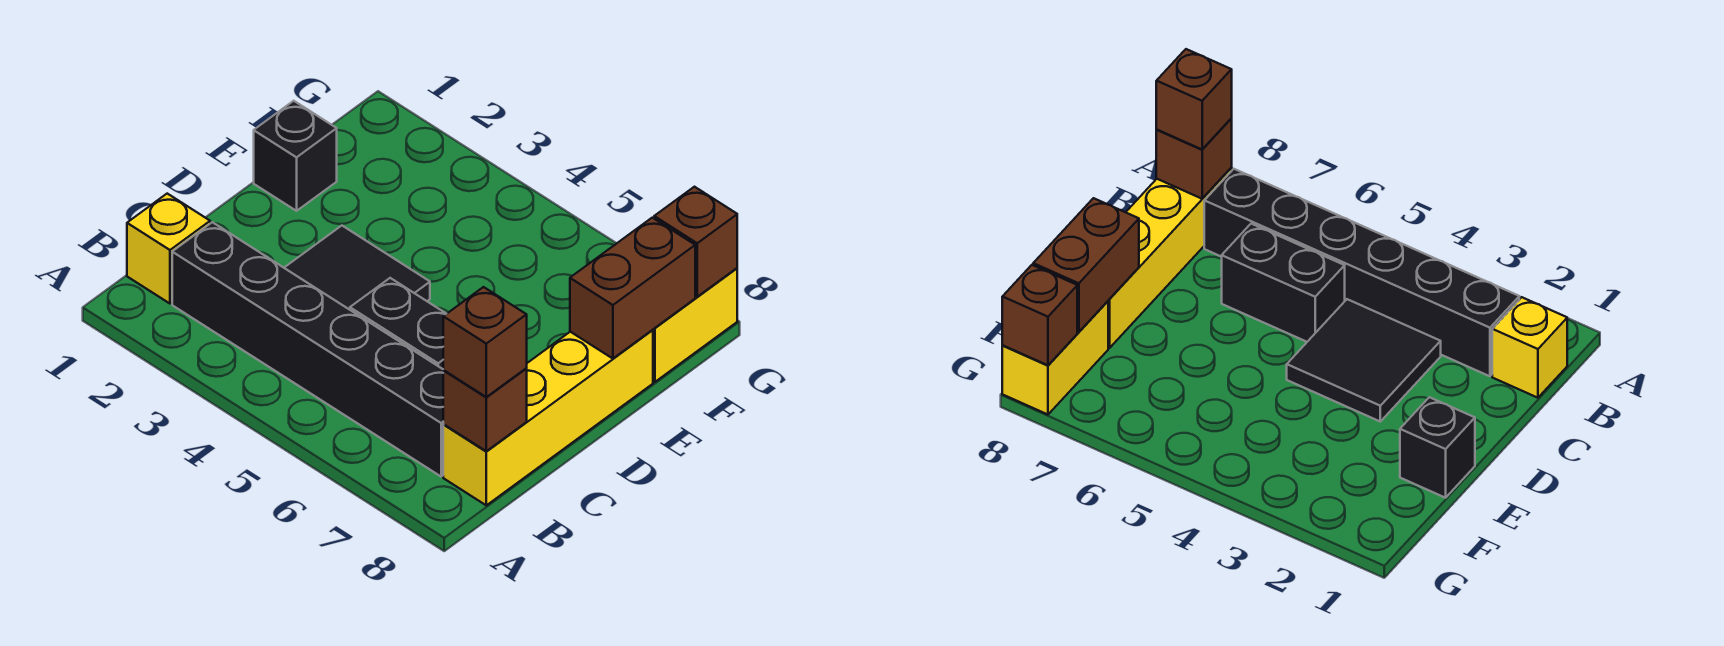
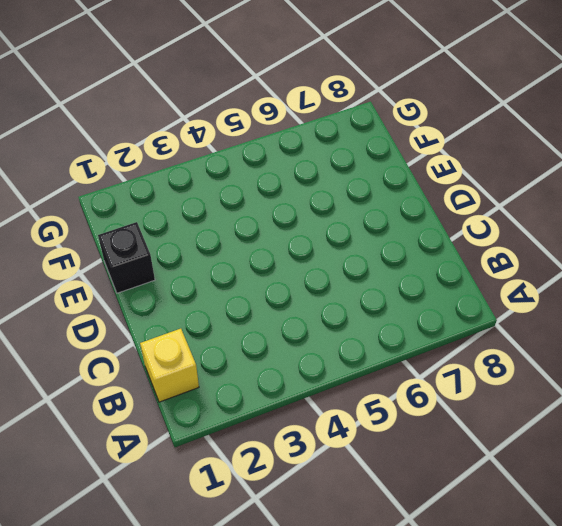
none -> black brick B2:B7 level 1
none -> yellow brick B8:E8 level 1

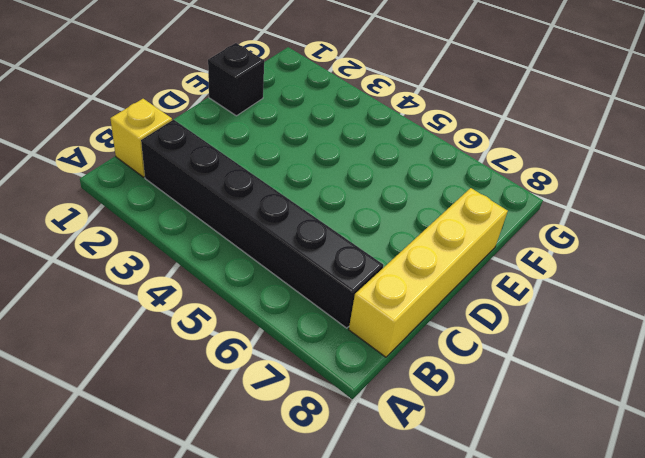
none -> black tile C3:D4 level 1
none -> black brick C5:C6 level 1

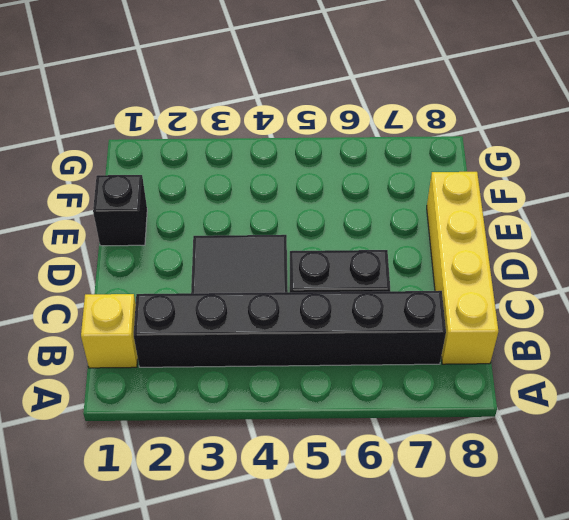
none -> yellow brick F8:G8 level 1
none -> brown brick B8 level 2

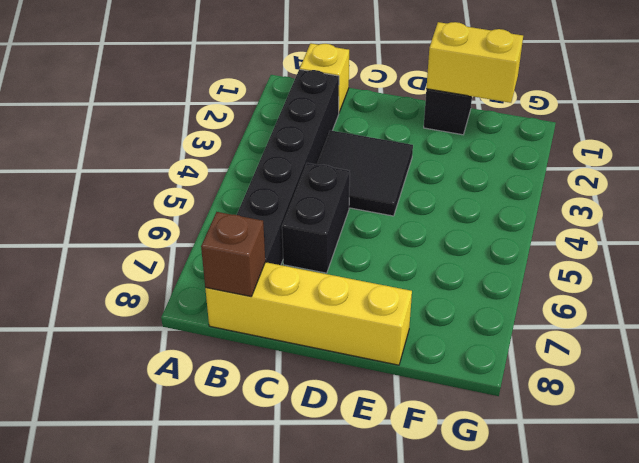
yellow brick E1:F1 level 2 -> yellow brick F8:G8 level 1
none -> brown brick E8:F8 level 2
none -> brown brick G8 level 2

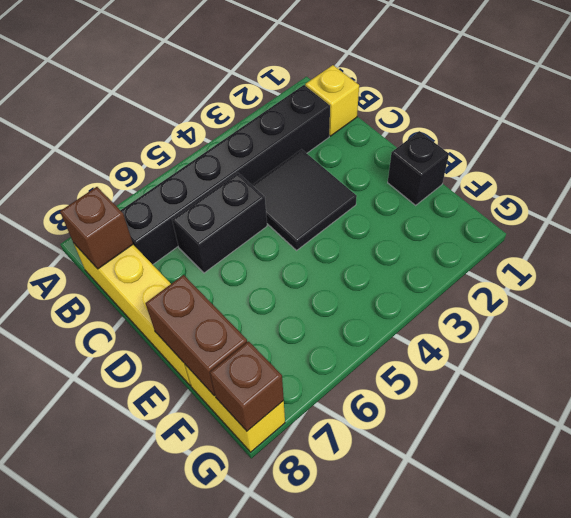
none -> brown brick B8 level 3

